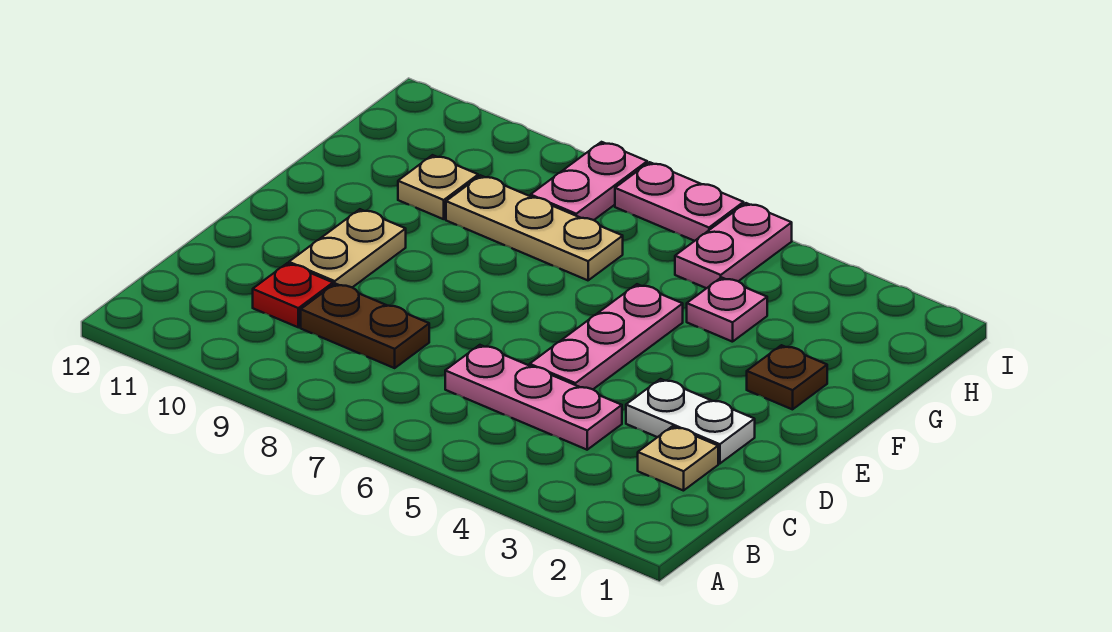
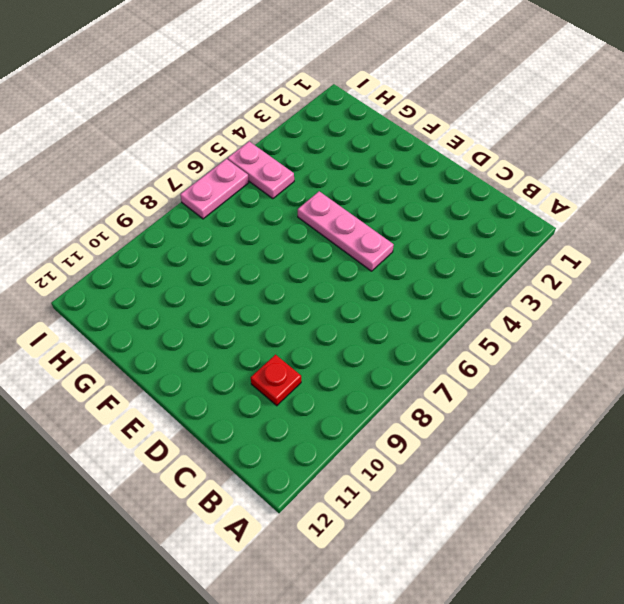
none -> tan plate C2 level 1
none -> pink plate C4:C6 level 1
none -> brown plate C8:C9 level 1

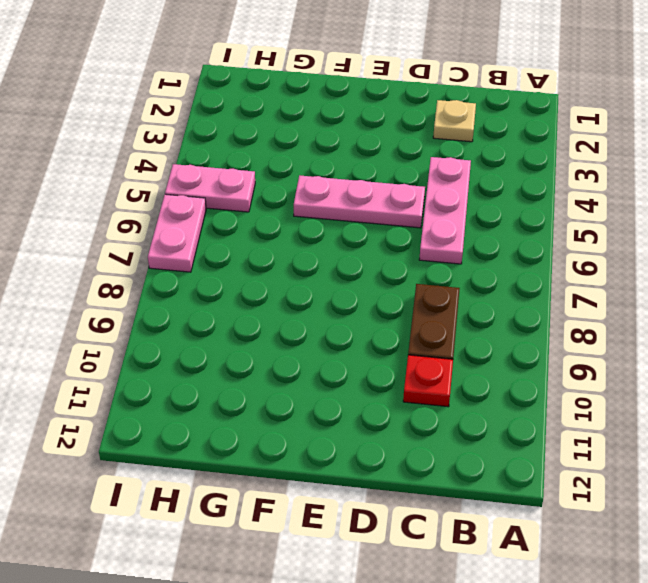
none -> white plate D2:D3 level 1
none -> tan plate D10:E10 level 1
none -> brown plate F2 level 1

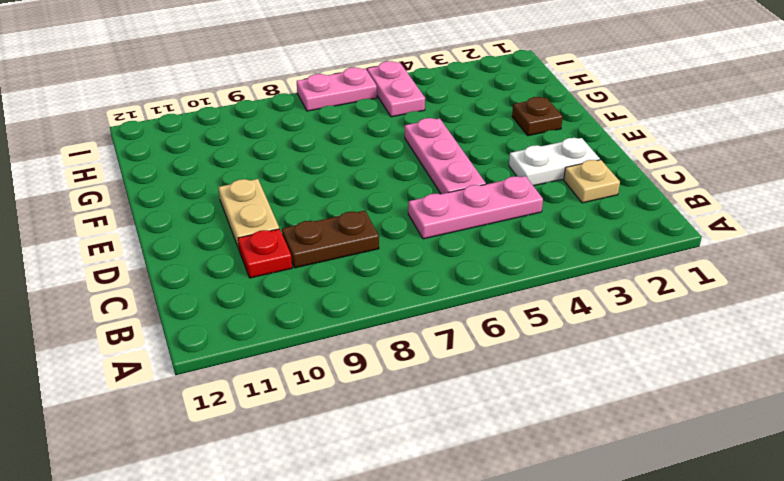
none -> pink plate G4 level 1
none -> tan plate G7:G9 level 1
none -> tan plate G10 level 1

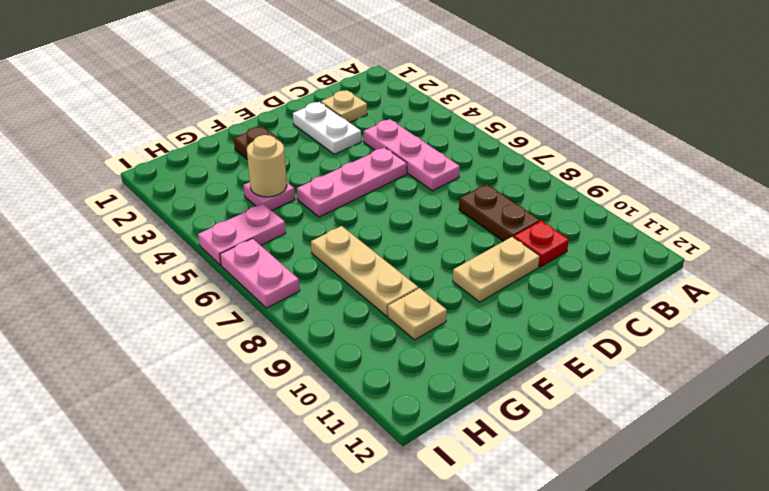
tan round brick G4 level 2 -> none
none -> pink plate H8:I8 level 1

